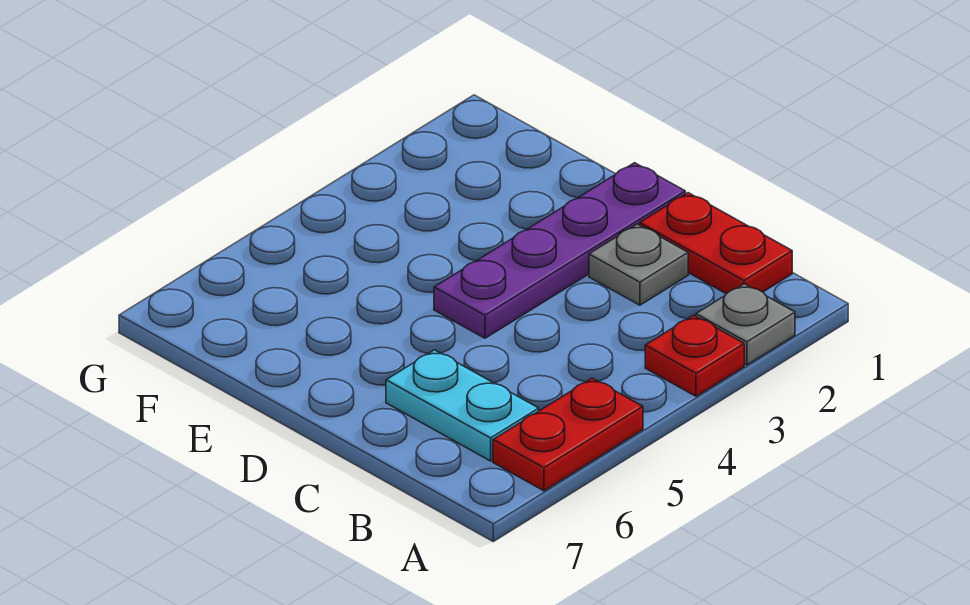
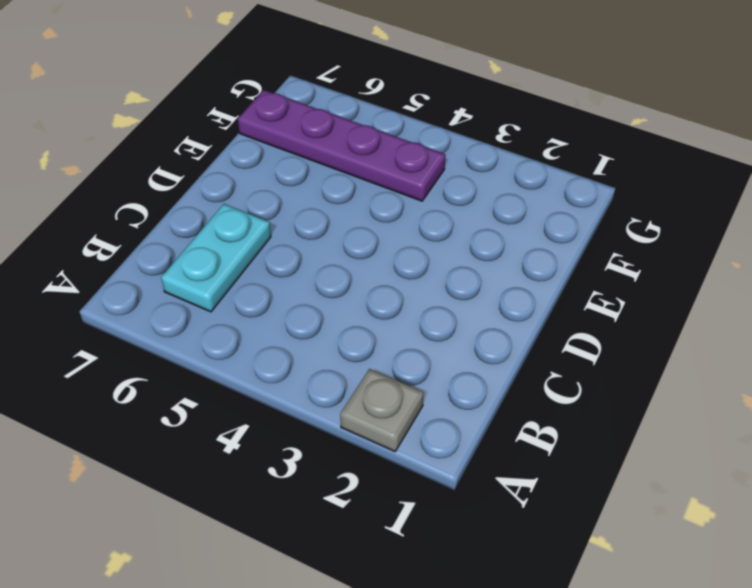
purple plate F4:F7 level 1 -> purple plate D1:D4 level 1
none -> red plate A3 level 1
none -> red plate A5:A6 level 1

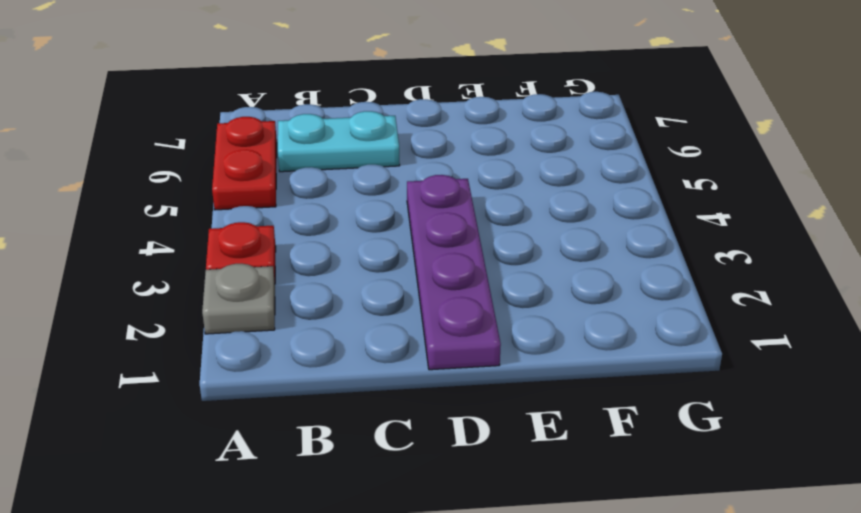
none -> red plate B1:C1 level 1
none -> grey plate C2 level 1

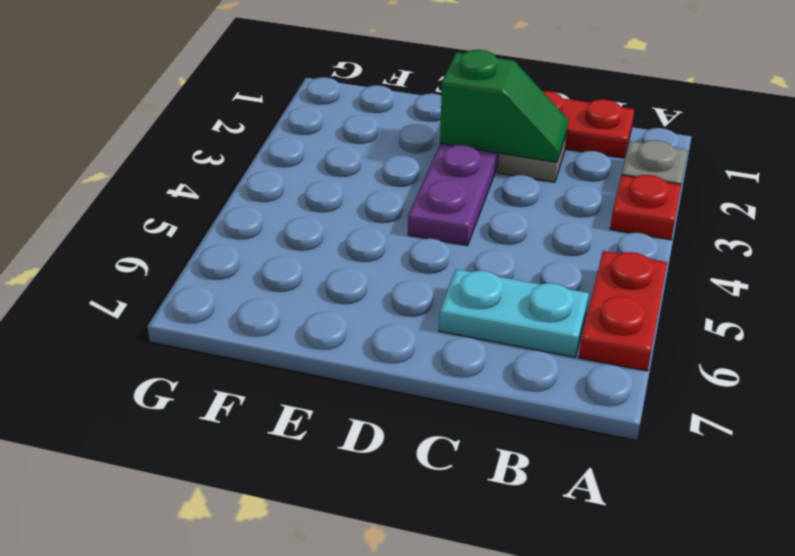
green slope C2:D2 level 2 top D -> none

